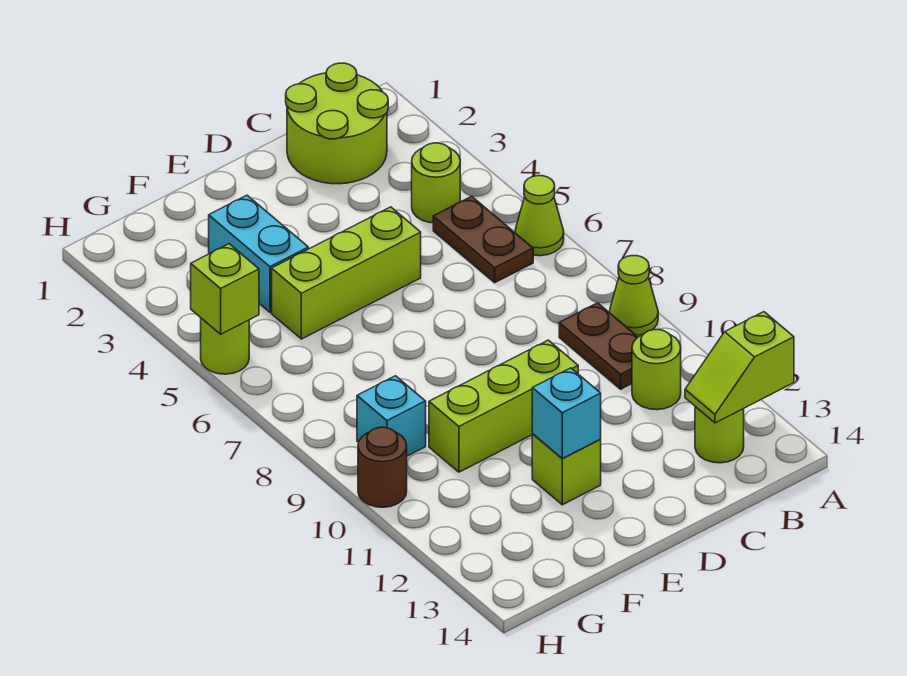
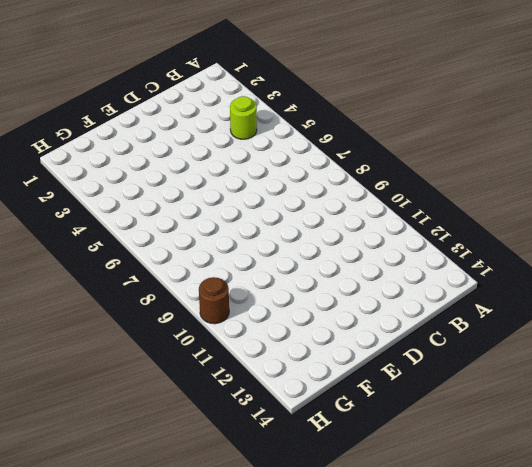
none -> lime cone A6 level 1
none -> lime cone A9 level 1
none -> lime round brick B1:C2 level 1

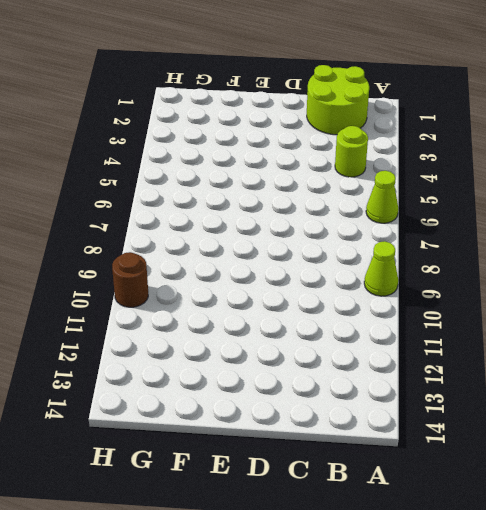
none -> brown plate B5:B6 level 1
none -> brown plate B9:B10 level 1
none -> lime round brick B11 level 1

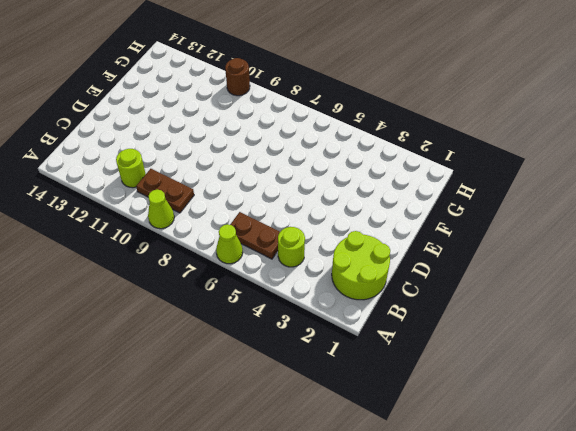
none -> lime round brick B13 level 1
none -> lime brick D5:F5 level 1
none -> lime brick D10:F10 level 1

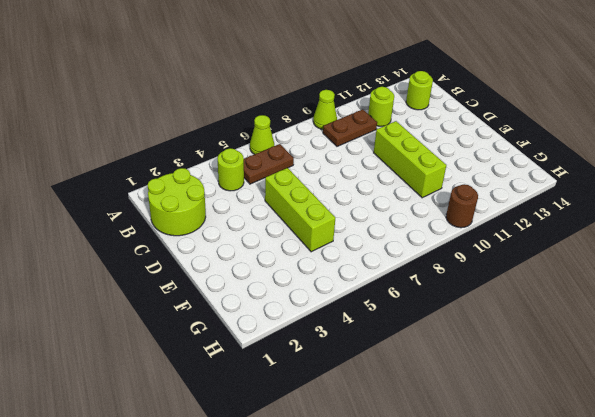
none -> lime brick E12 level 1
none -> cyan brick F3:F4 level 1
none -> cyan brick G9 level 1

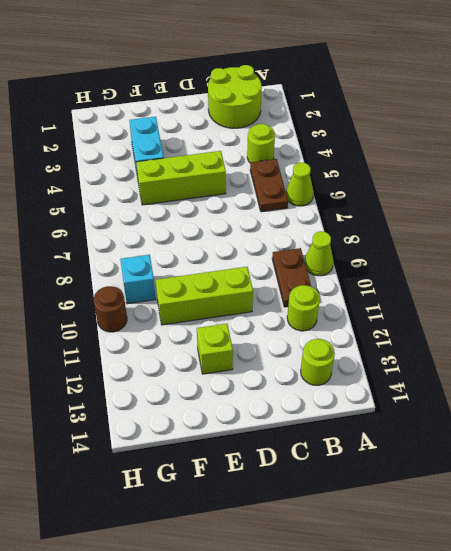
none -> lime round brick H5 level 1
none -> lime slope A13:B13 level 2 top A
none -> cyan brick E12 level 2

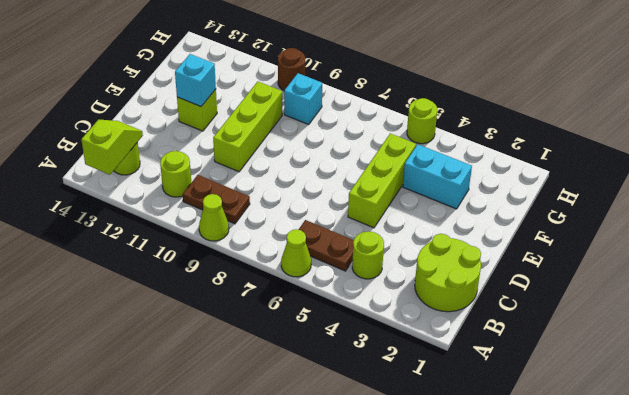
none -> lime brick H5 level 2

